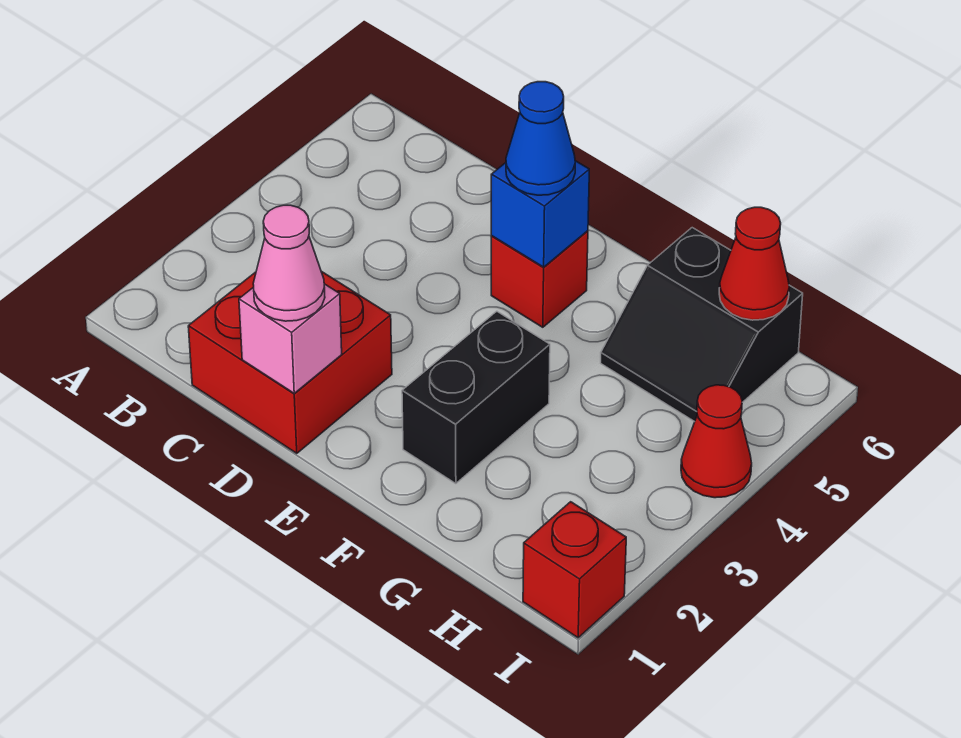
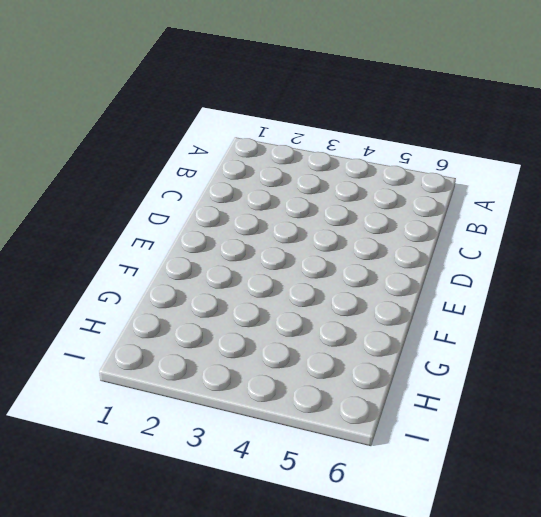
none -> red brick C1:D2 level 1
none -> red brick E5 level 1

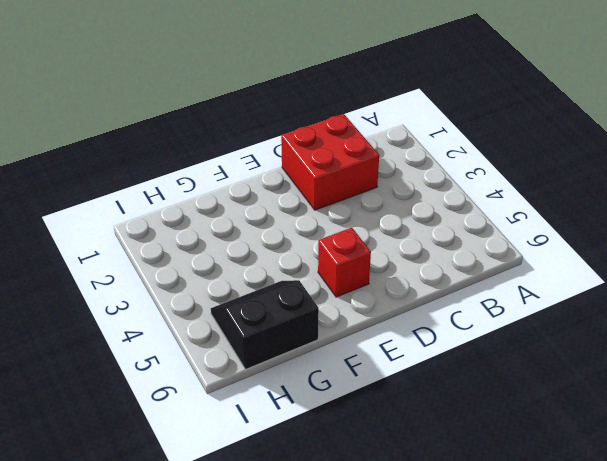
none -> black brick F2:F3 level 1
none -> red brick I1 level 1

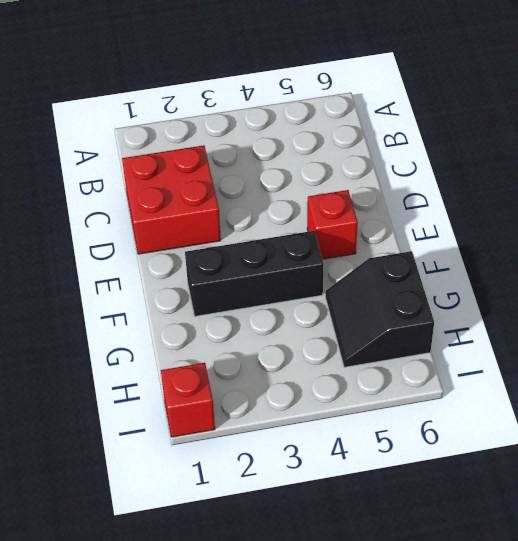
black brick F2:F4 level 1 -> black brick F2:F3 level 1
none -> red cone I4 level 1
none -> pink brick D1 level 2

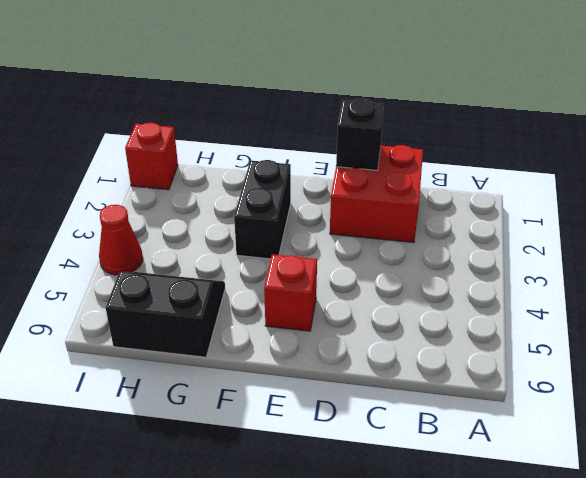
black brick D1 level 2 -> pink brick D1 level 2
none -> blue brick E5 level 2
none -> red cone H6 level 2

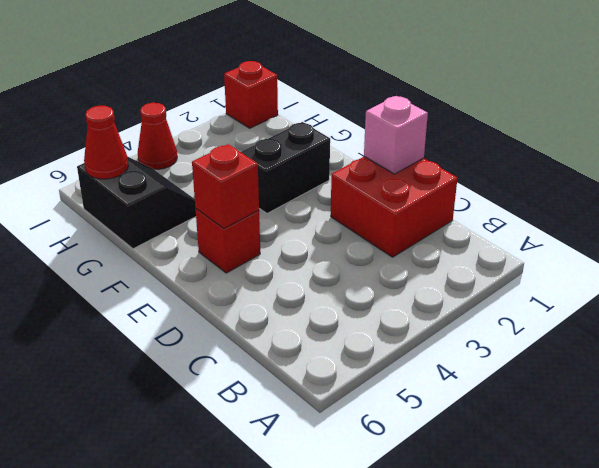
red brick E5 level 2 -> blue brick E5 level 2
none -> pink cone D1 level 3
none -> blue cone E5 level 3

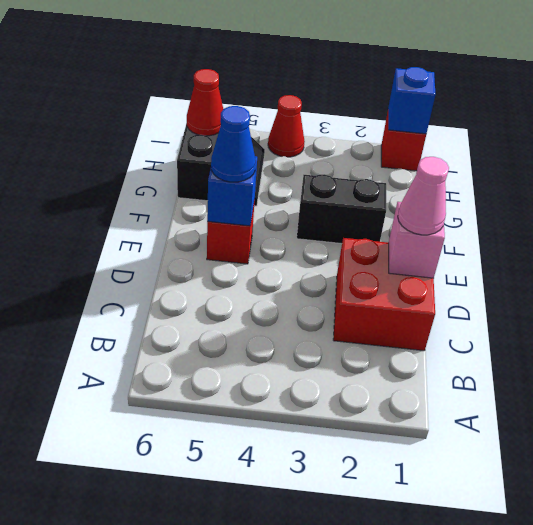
blue brick I1 level 2 -> none

